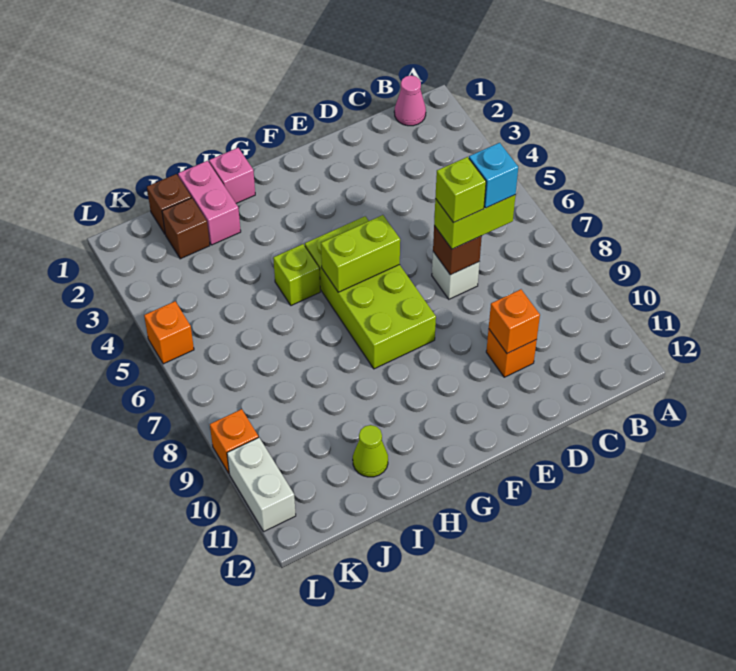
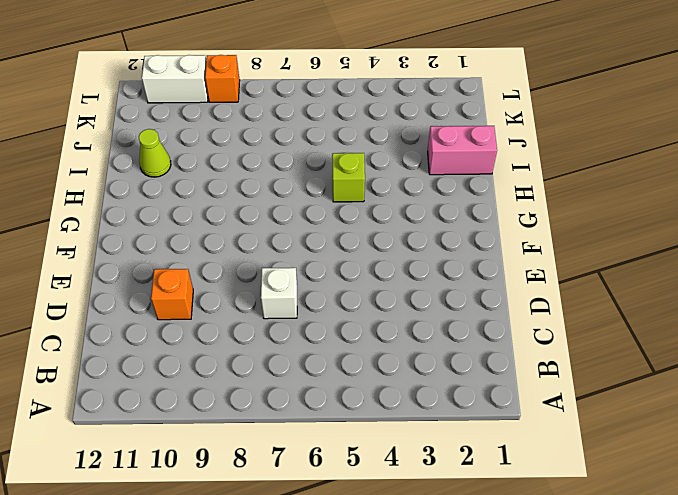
none -> pink cone B1 level 1
none -> lime brick F5:G8 level 1
none -> pink brick H1 level 1

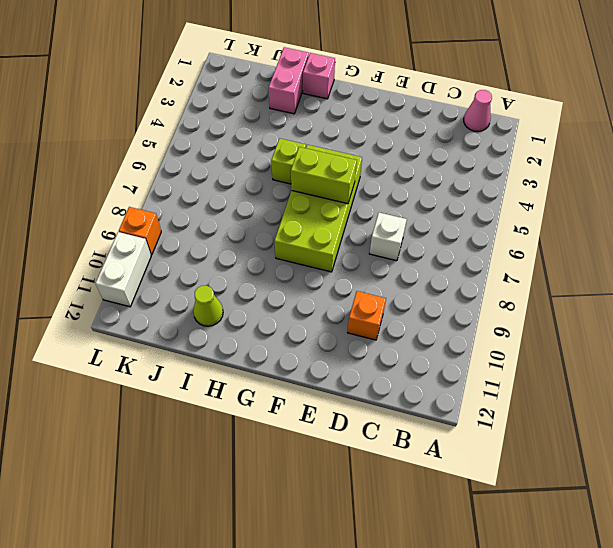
none -> brown brick J1 level 1
none -> brown brick J2 level 1
none -> orange brick L5 level 1

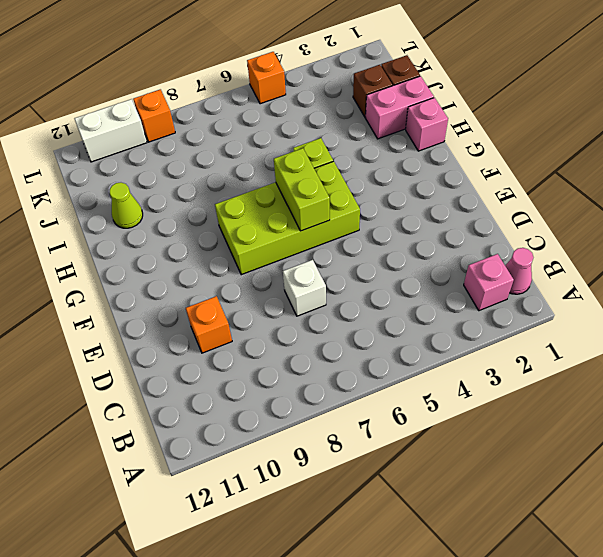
pink brick B2 level 1 -> none
none -> brown brick D7 level 2
none -> orange brick D10 level 2
none -> lime brick C7:D7 level 3

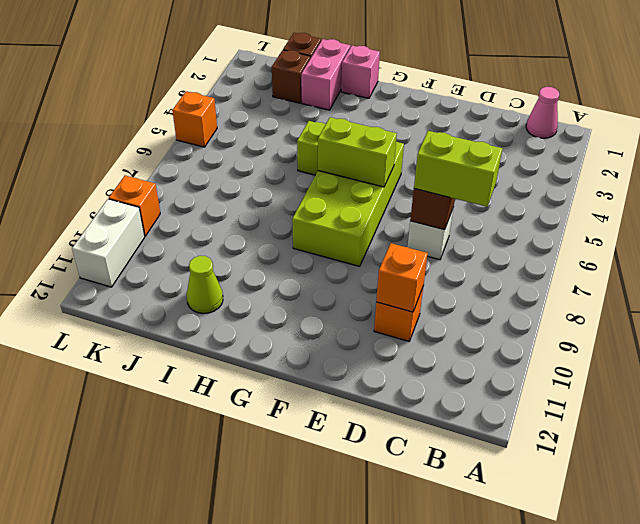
none -> cyan brick C7 level 4
none -> lime brick D7 level 4

